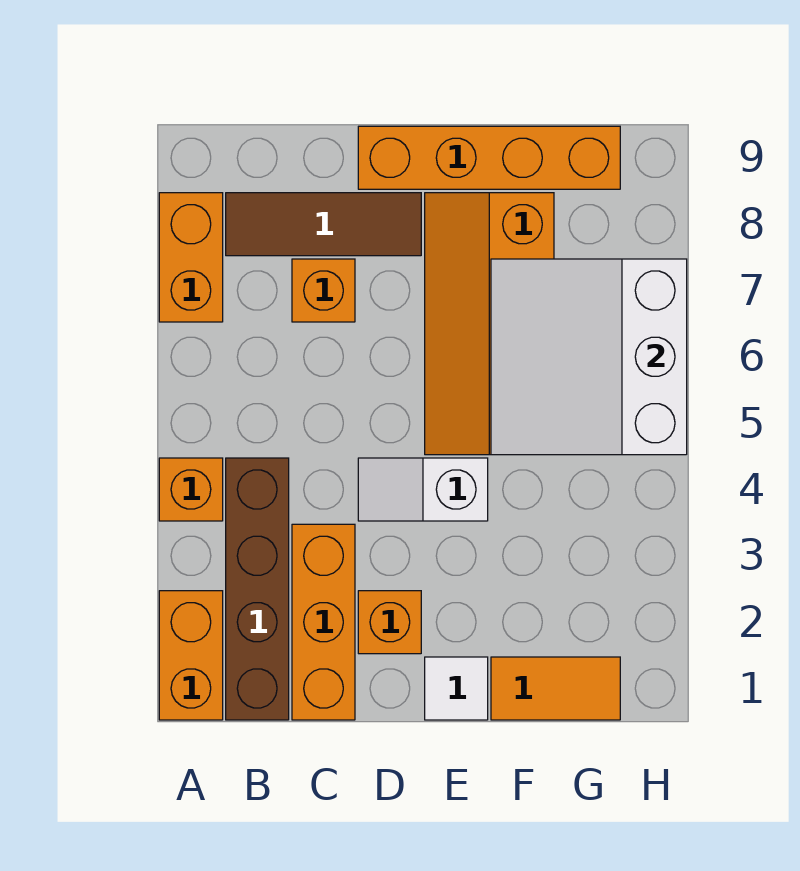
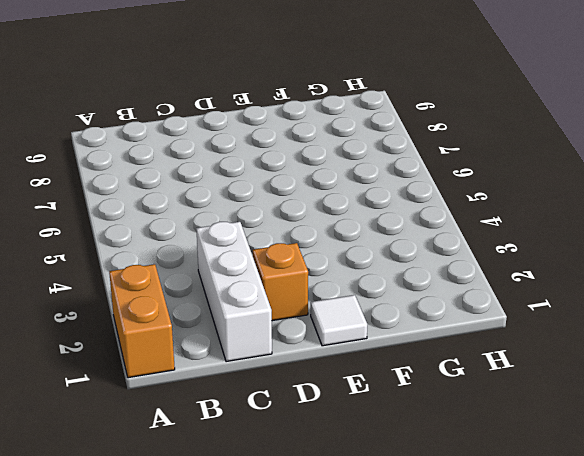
white brick C1:C3 level 1 -> orange brick C1:C3 level 1
none -> orange brick A4 level 1
none -> orange brick A7:A8 level 1
none -> brown brick B1:B4 level 1

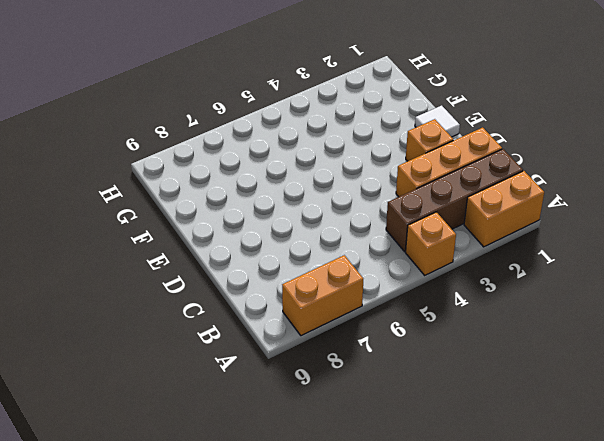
none -> brown tile B8:D8 level 1
none -> orange brick C7 level 1
none -> white slope D4:E4 level 1 top E

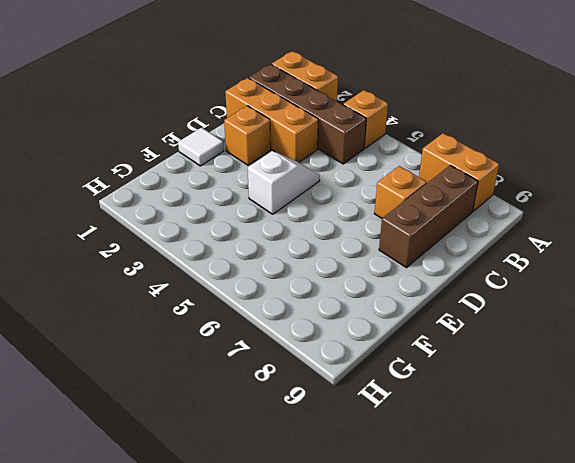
brown brick B8:D8 level 1 -> brown tile B8:D8 level 1
none -> orange brick D9:G9 level 1
none -> orange slope E5:F8 level 1 top F
none -> orange tile F1:G1 level 1

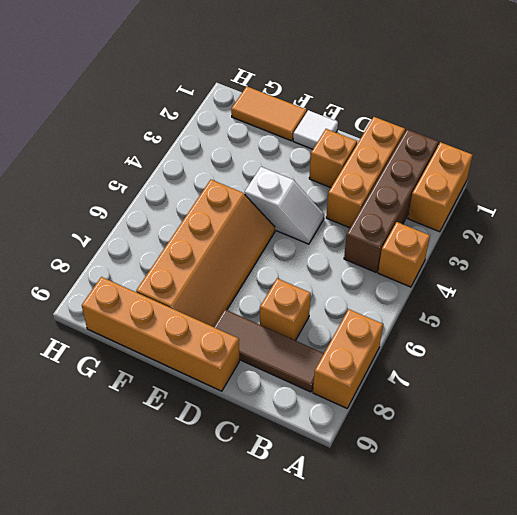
none -> white slope F5:H7 level 2 top H

